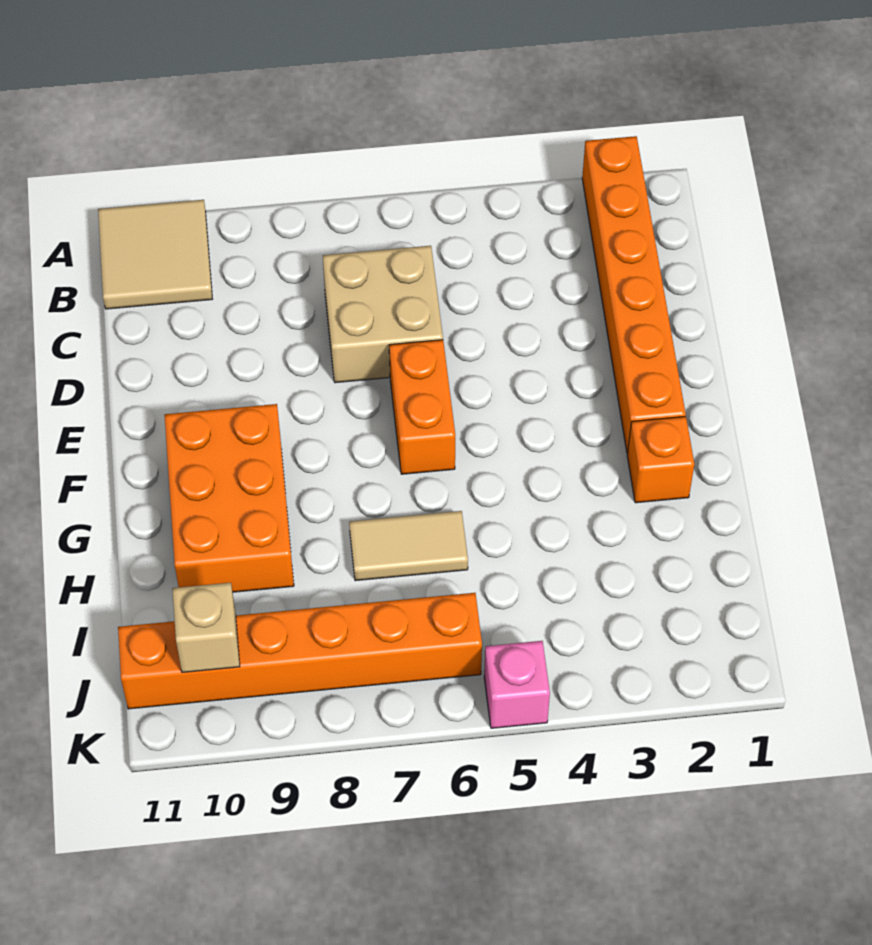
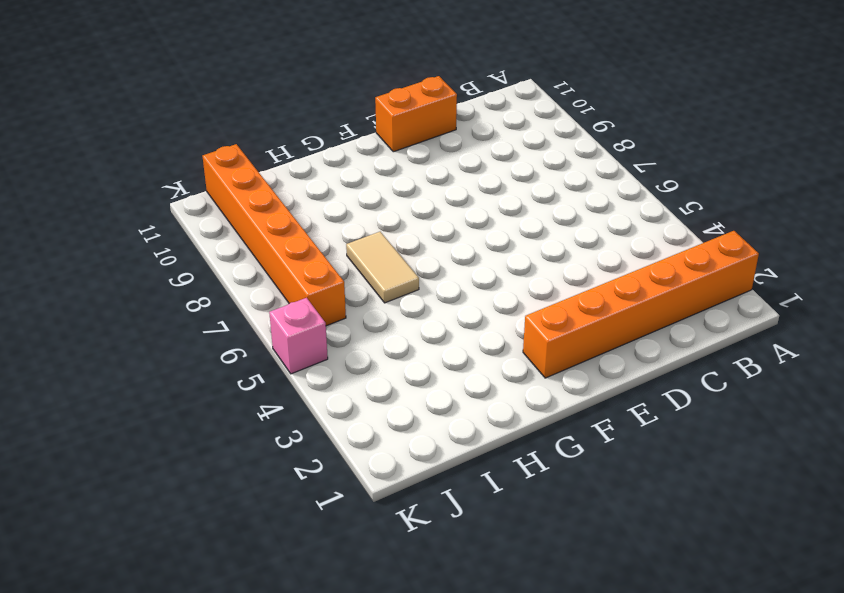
orange brick D11:E11 level 1 -> orange brick E6:F6 level 1
none -> tan tile A10:B11 level 1
none -> tan brick C6:D7 level 1

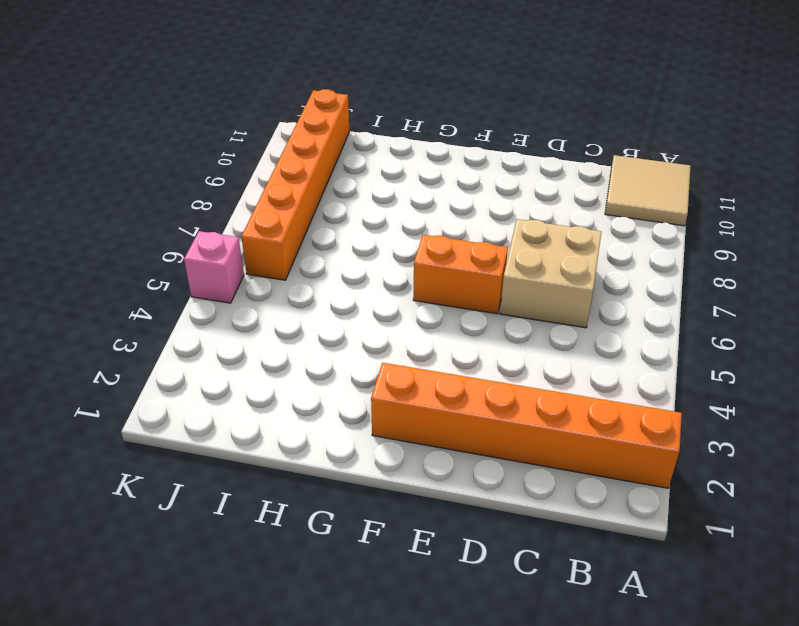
none -> orange brick F9:H10 level 1
none -> orange brick G2 level 1

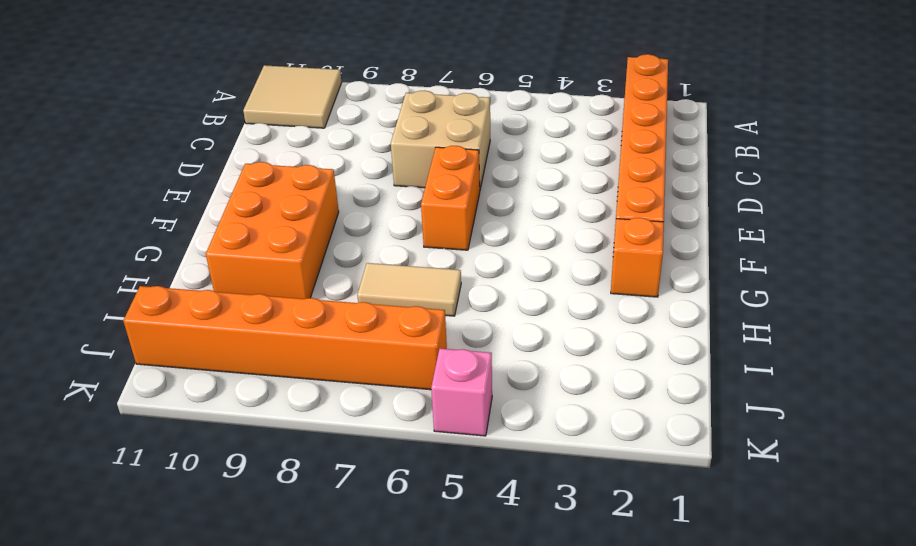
none -> tan brick J10 level 2

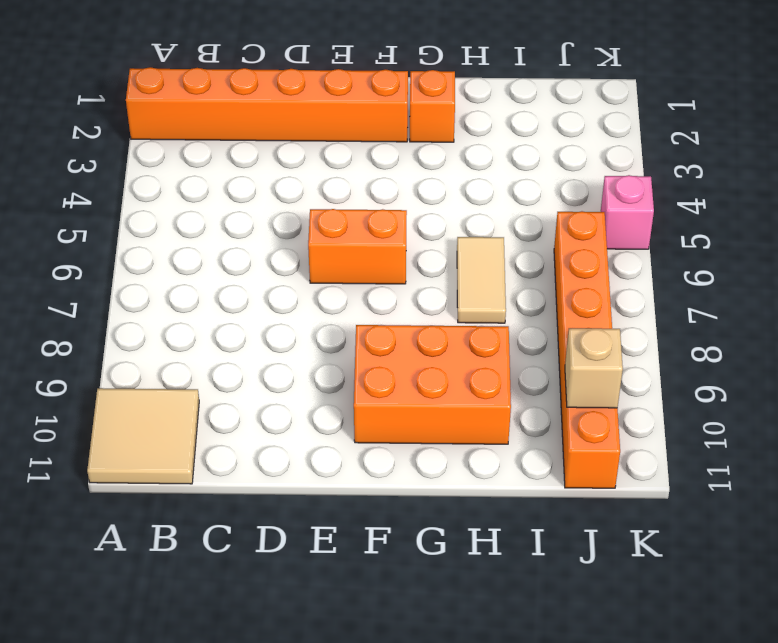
none -> tan brick C6:D7 level 1

